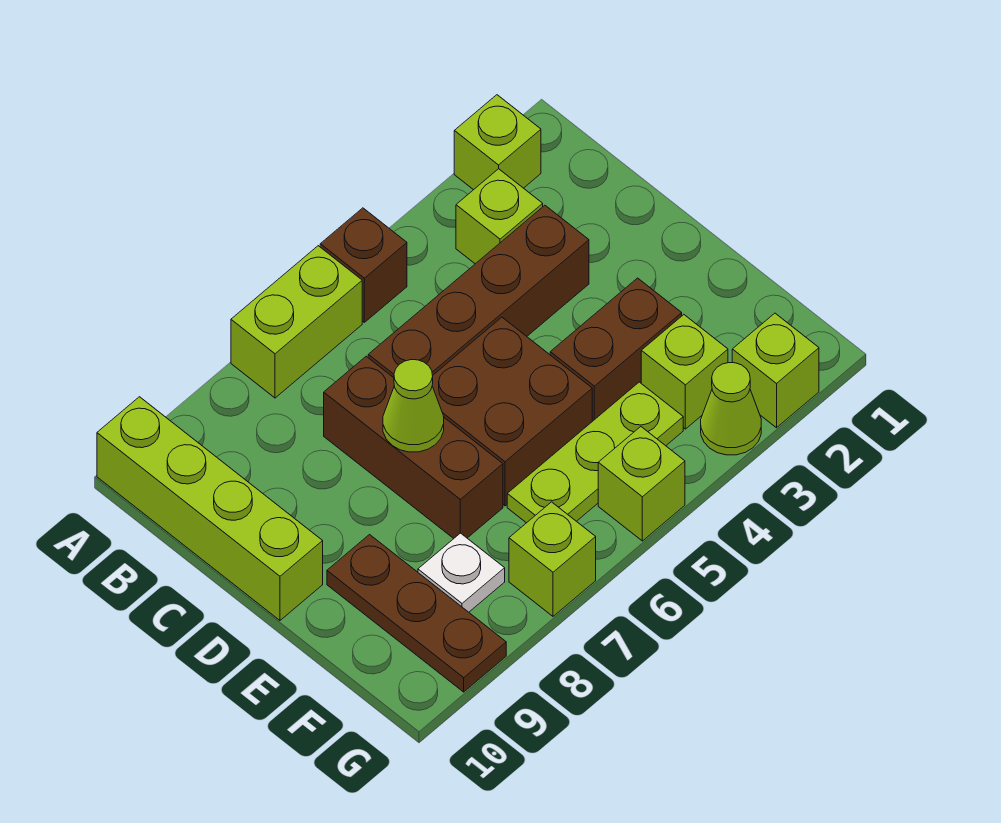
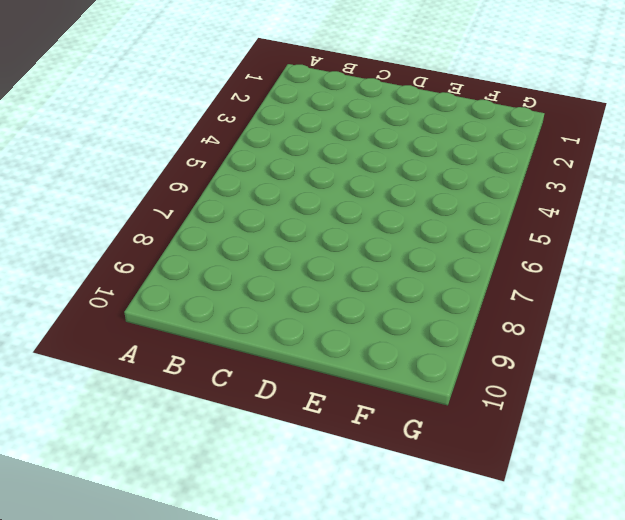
none -> lime brick A2 level 1
none -> brown brick A5 level 1
none -> lime brick A6:A7 level 1

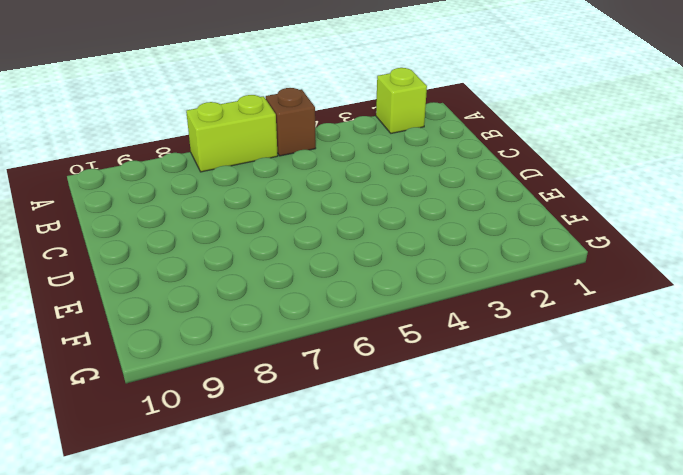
none -> lime brick A10:D10 level 1
none -> lime brick B3 level 1
none -> brown brick C3:C6 level 1

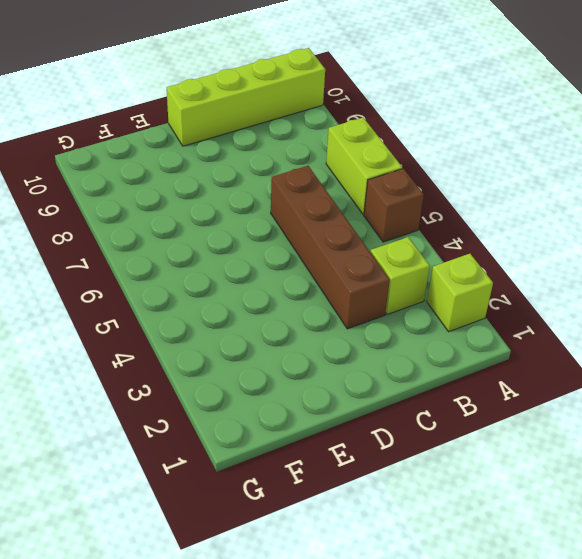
none -> brown brick C7:E7 level 1
none -> brown brick D5:E6 level 1
none -> brown brick E3:E4 level 1

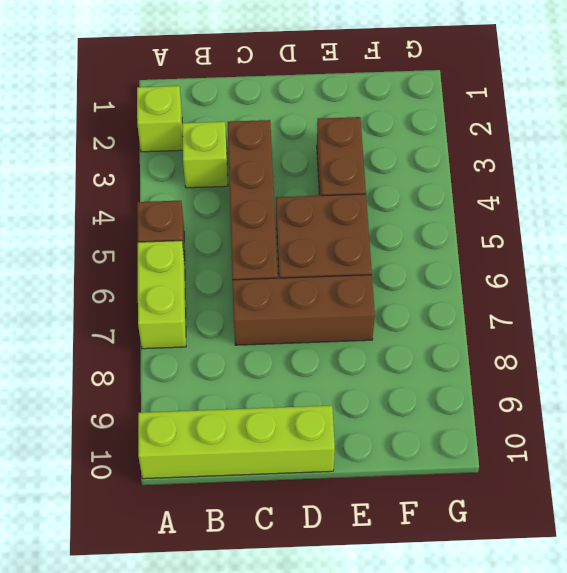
none -> brown plate E9:G9 level 1
none -> lime brick F3 level 1
none -> lime plate F4:F6 level 1

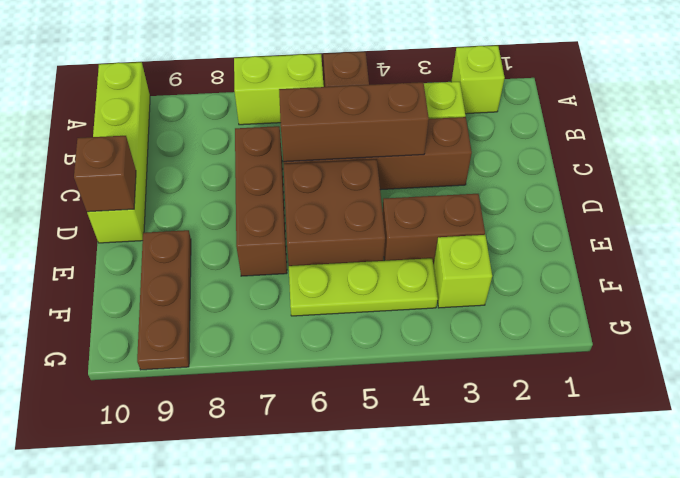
brown brick C4:C6 level 2 -> none
brown brick D10 level 2 -> none
none -> white plate F8 level 1
none -> lime brick G2 level 1
none -> lime cone G3 level 1

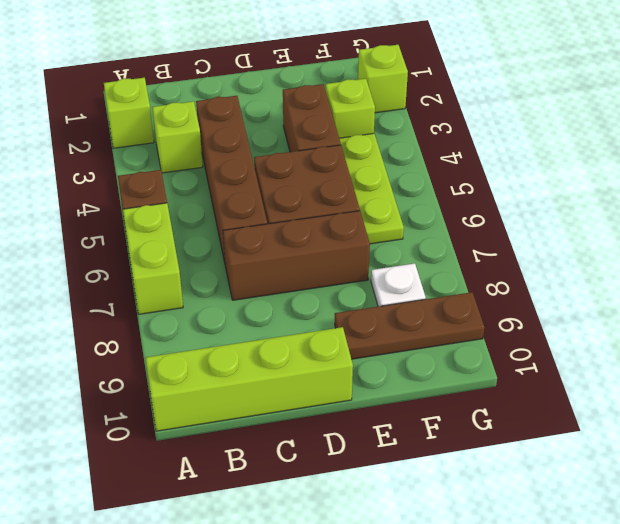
none -> lime cone G3 level 1
none -> lime brick G5 level 1
none -> lime brick G7 level 1

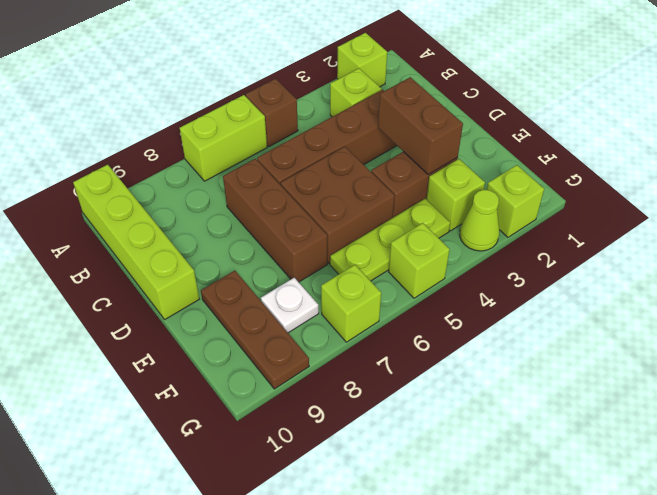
brown brick D3:E3 level 2 -> none
none -> lime cone D7 level 2

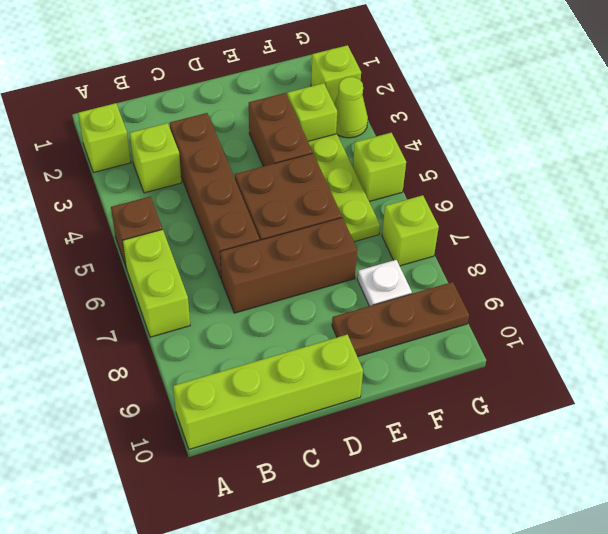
none -> lime cone D7 level 2

